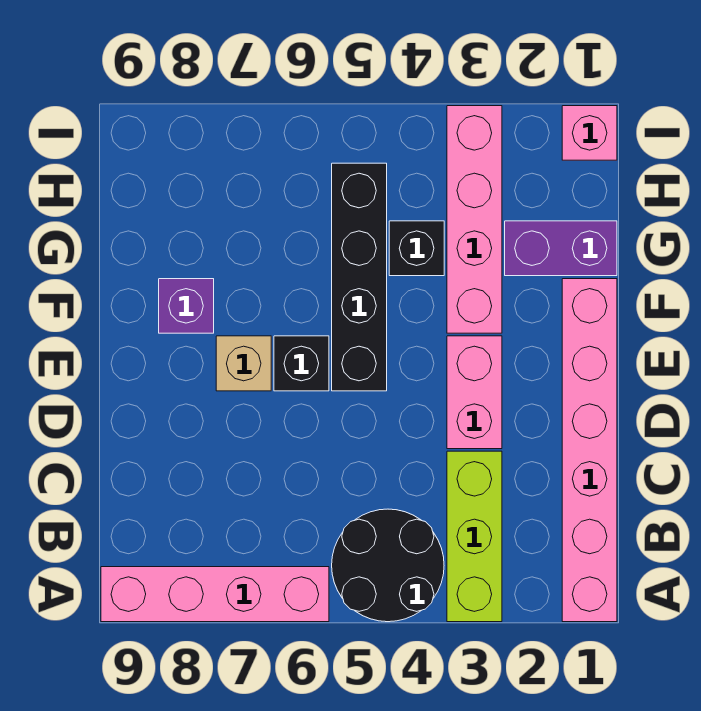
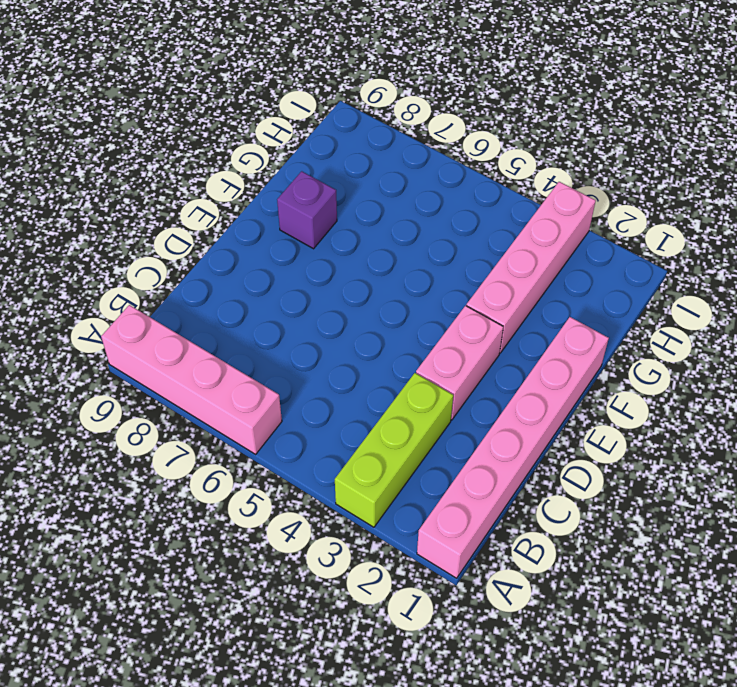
none -> black round brick A4:B5 level 1
none -> black brick E5:H5 level 1
none -> black brick E6 level 1

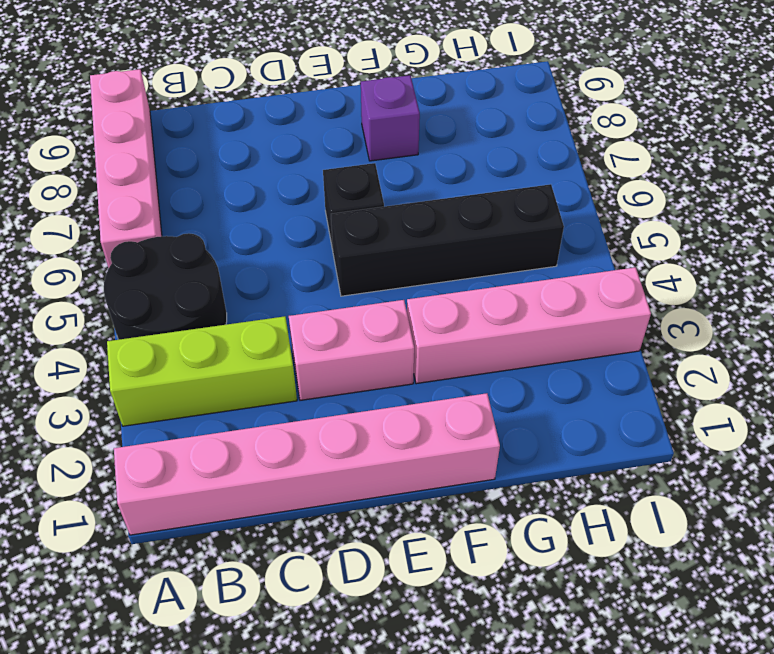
none -> tan brick E7 level 1
none -> purple brick G1:G2 level 1
none -> black brick G4 level 1

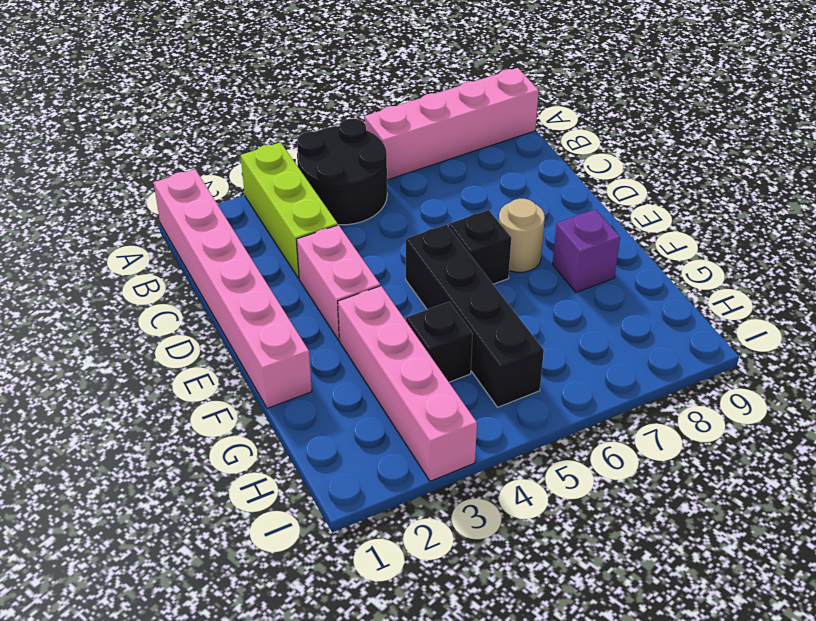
tan round brick E7 level 1 -> tan brick E7 level 1
none -> purple brick G1:G2 level 1
none -> pink brick I1 level 1

